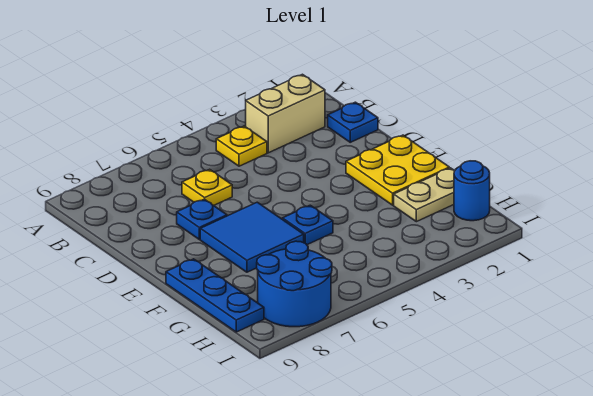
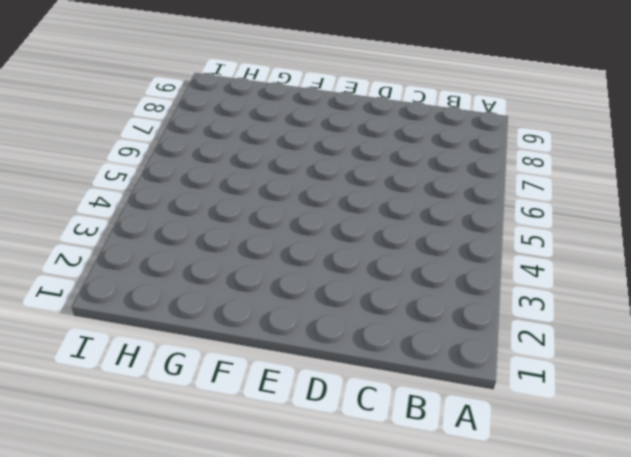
none -> tan brick B2:B3 level 1
none -> yellow plate B4 level 1
none -> blue plate C1 level 1

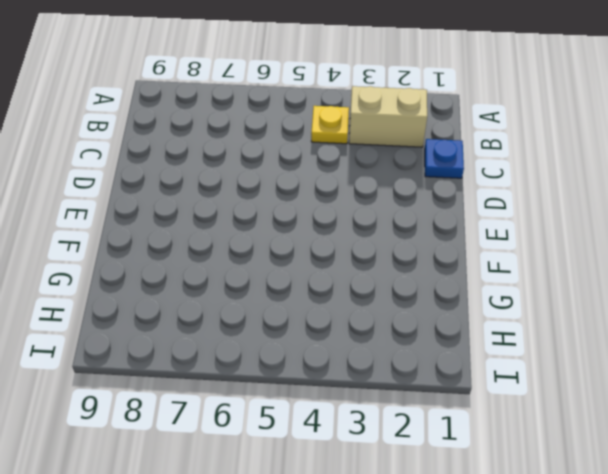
none -> yellow plate C6 level 1
none -> blue plate D7 level 1
none -> yellow plate E1:F2 level 1

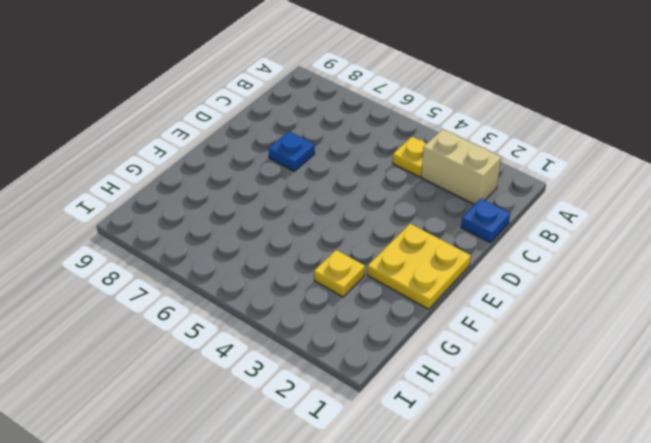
yellow plate G3 level 1 -> yellow plate C6 level 1
none -> blue tile E6:F7 level 1
none -> blue plate F5 level 1
none -> blue plate F9:H9 level 1

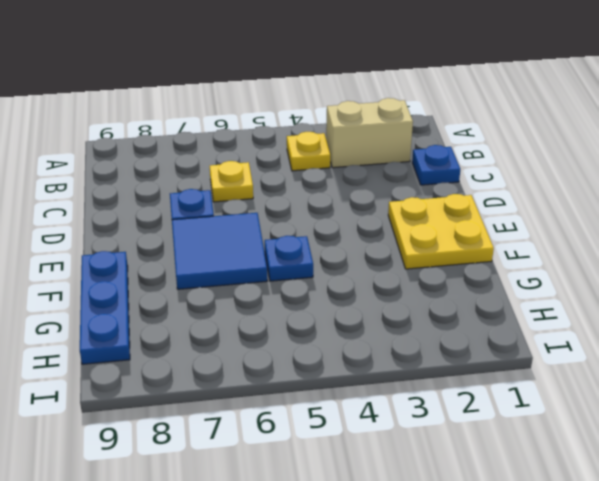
none -> tan plate G1:G2 level 1
none -> blue round brick H1 level 1
none -> blue round brick H7:I8 level 1

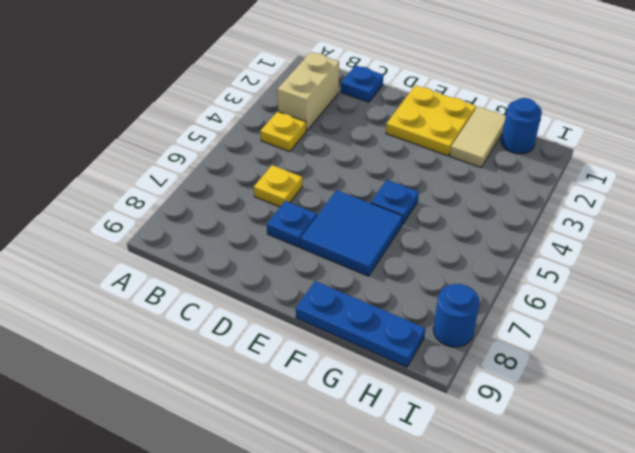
tan tile G1:G2 level 1 -> tan plate G1:G2 level 1
blue round brick I8 level 1 -> blue round brick H7:I8 level 1

